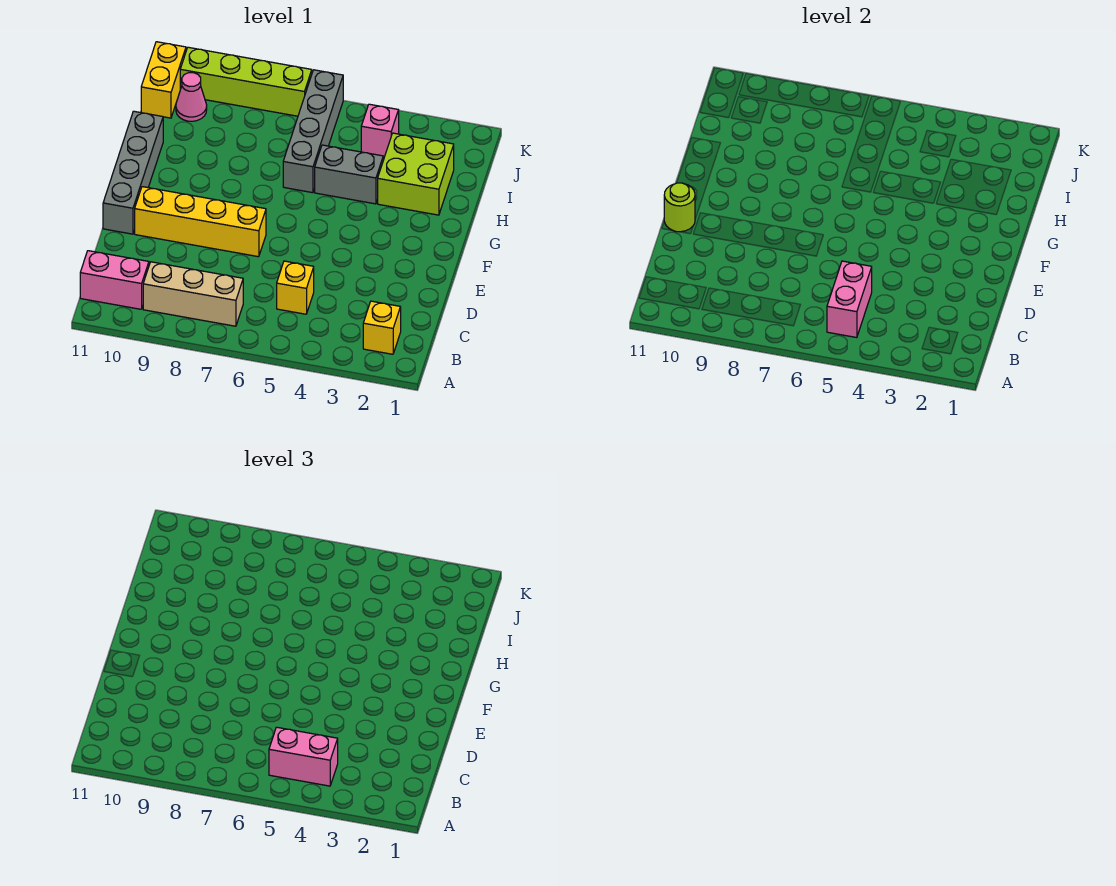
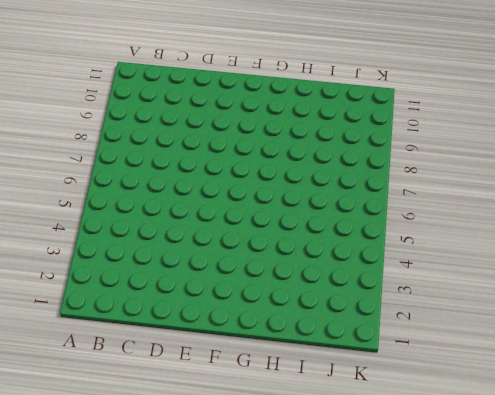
none -> yellow brick B2 level 1
none -> tan brick B7:B9 level 1
none -> pink brick B10:B11 level 1

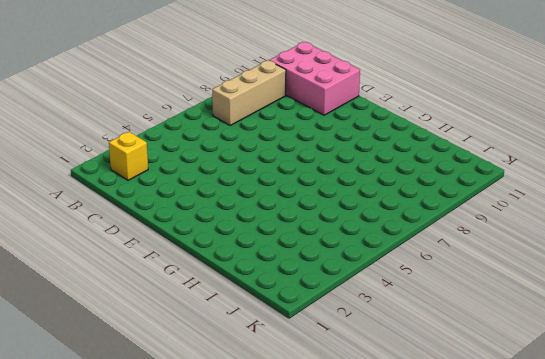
pink brick B10:D11 level 1 -> pink brick B10:B11 level 1
none -> yellow brick C5 level 1
none -> yellow brick E7:E10 level 1
none -> grey brick E11:H11 level 1

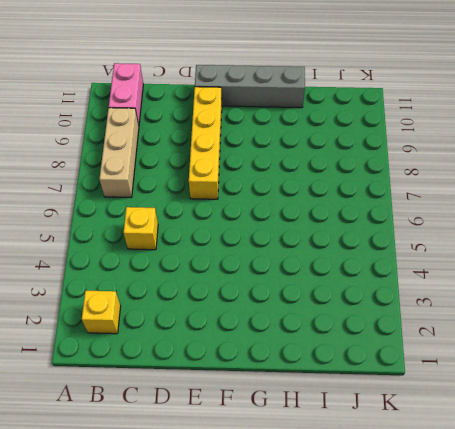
none -> lime brick H2:I3 level 1
none -> grey brick H4:H5 level 1
none -> grey brick H6:K6 level 1

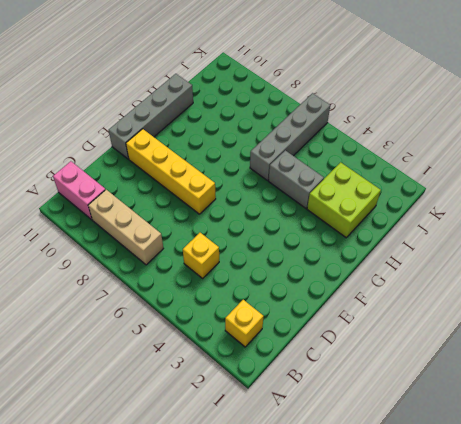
none -> pink brick J4 level 1
none -> pink cone J10 level 1
none -> yellow brick J11:K11 level 1

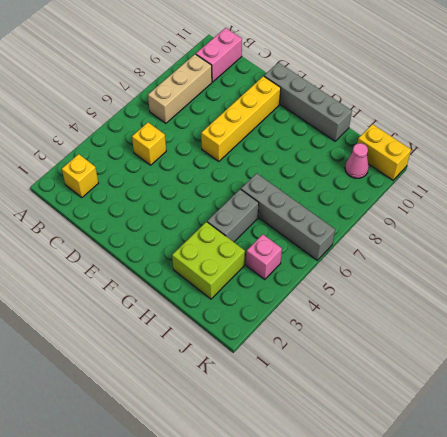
none -> lime brick K7:K10 level 1
none -> pink brick B5:C5 level 2
none -> lime round brick E11 level 2

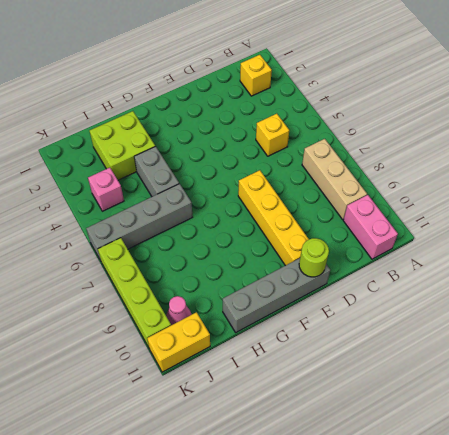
none -> pink brick B5:C5 level 2
none -> pink brick B4:B5 level 3

